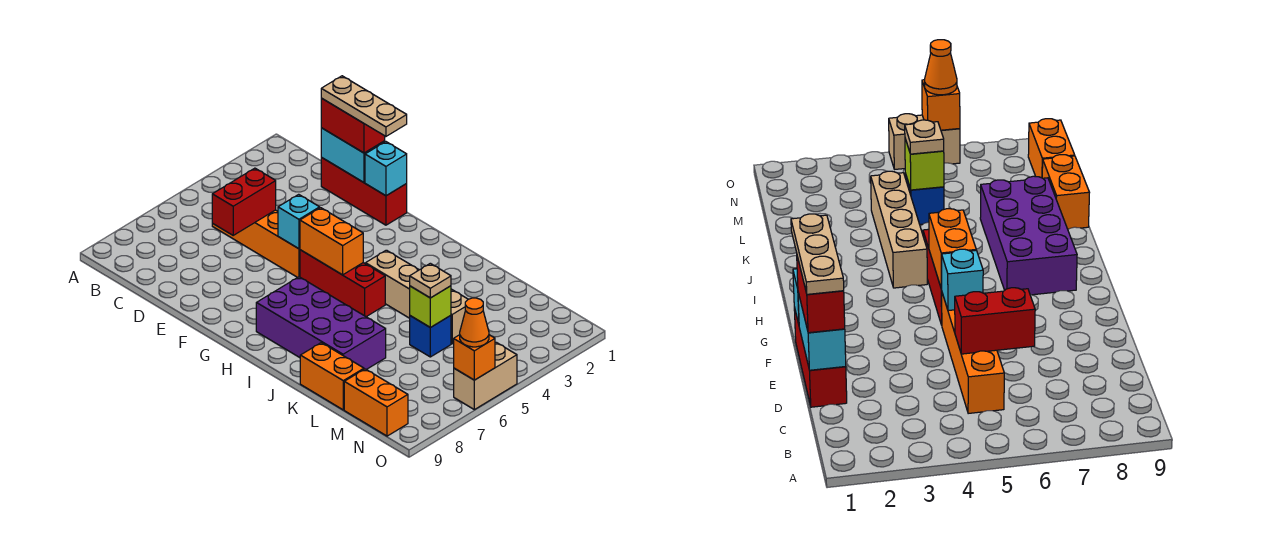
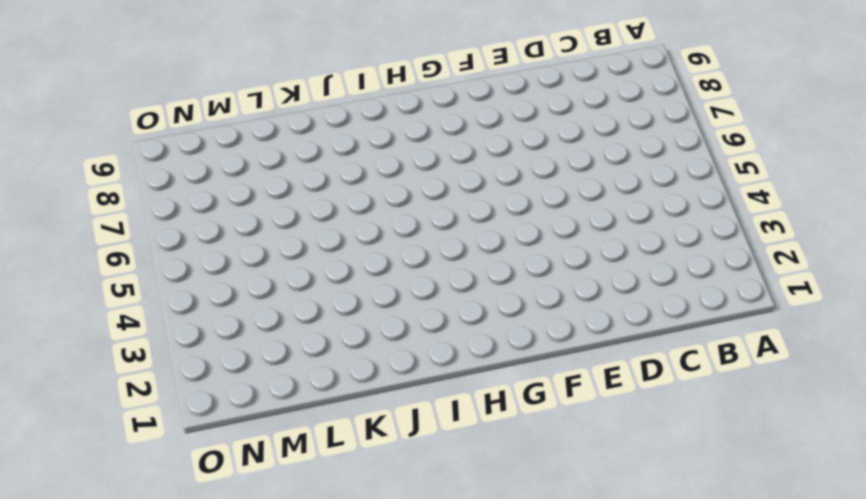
none -> orange brick C5:F5 level 1
none -> red brick D1:F1 level 1
none -> red brick G5:I5 level 1

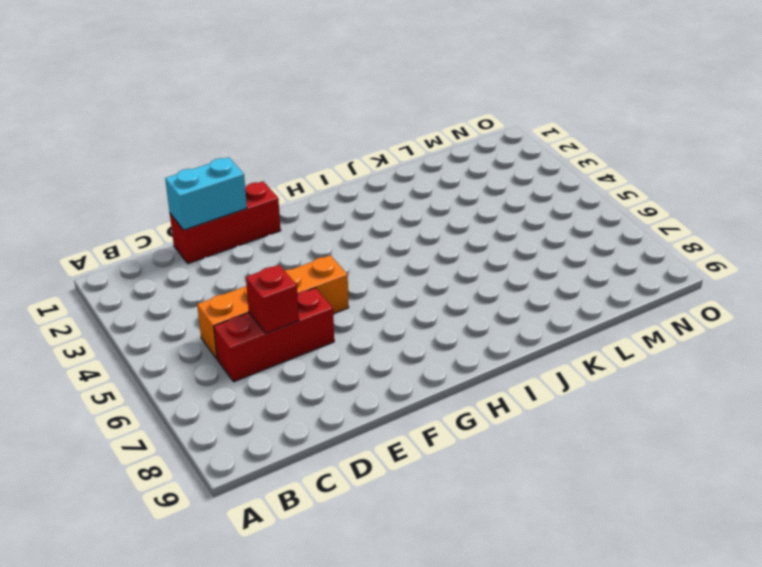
red brick C6:E6 level 1 -> red brick G5:I5 level 1
red brick D6 level 2 -> red brick D5:D6 level 2
none -> purple brick H7:K8 level 1
none -> tan brick I4:L4 level 1
none -> orange brick K9:L9 level 1

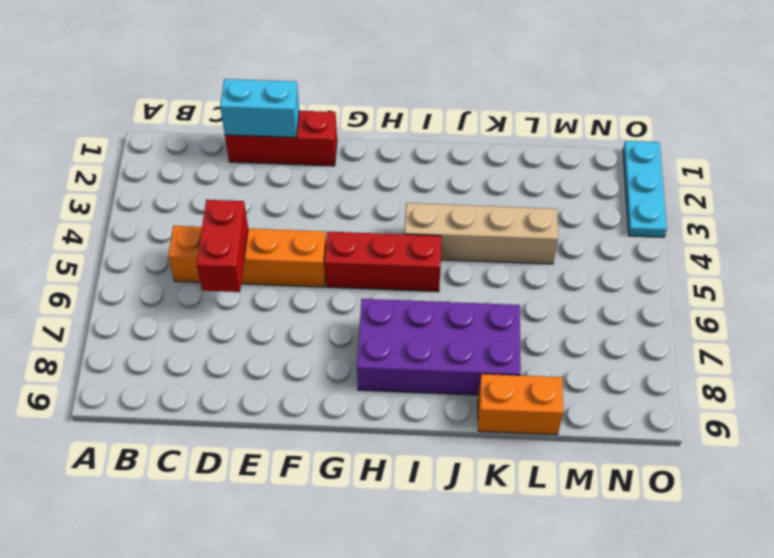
cyan plate O1:O3 level 1 -> none
none -> blue brick L5 level 1
none -> orange brick M9:N9 level 1
none -> tan brick O5:O6 level 1

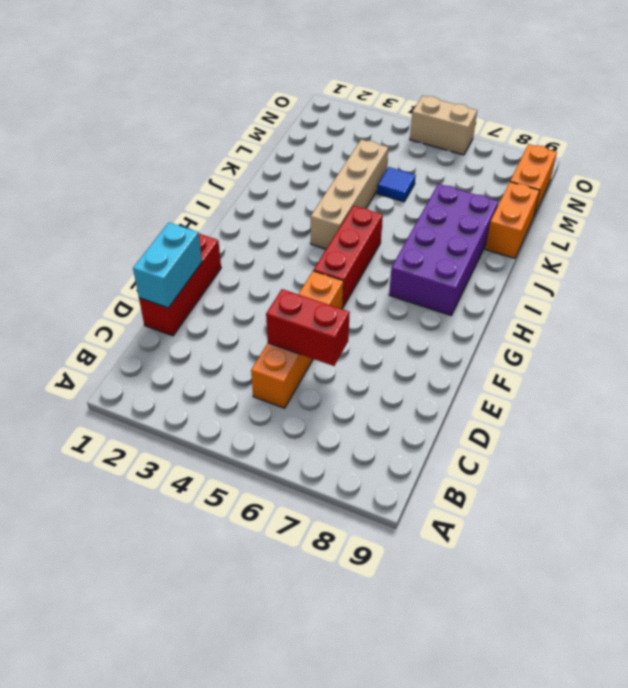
blue tile L5 level 1 -> blue brick L5 level 1
none -> cyan brick F1 level 2
none -> cyan brick F5 level 2
none -> orange brick G5:H5 level 2

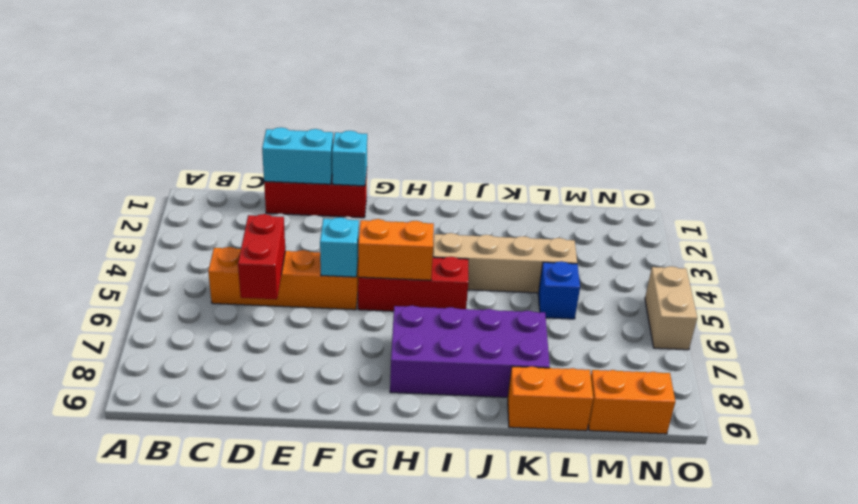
none -> lime brick L5 level 2
none -> orange brick O6 level 2
none -> red brick D1:E1 level 3

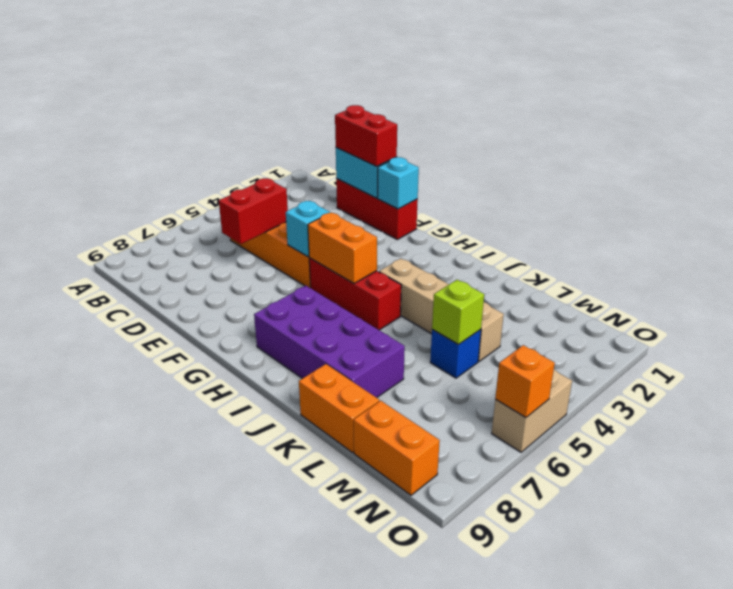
none -> tan plate L5 level 3
none -> orange cone O6 level 3
none -> tan plate D1:F1 level 4

